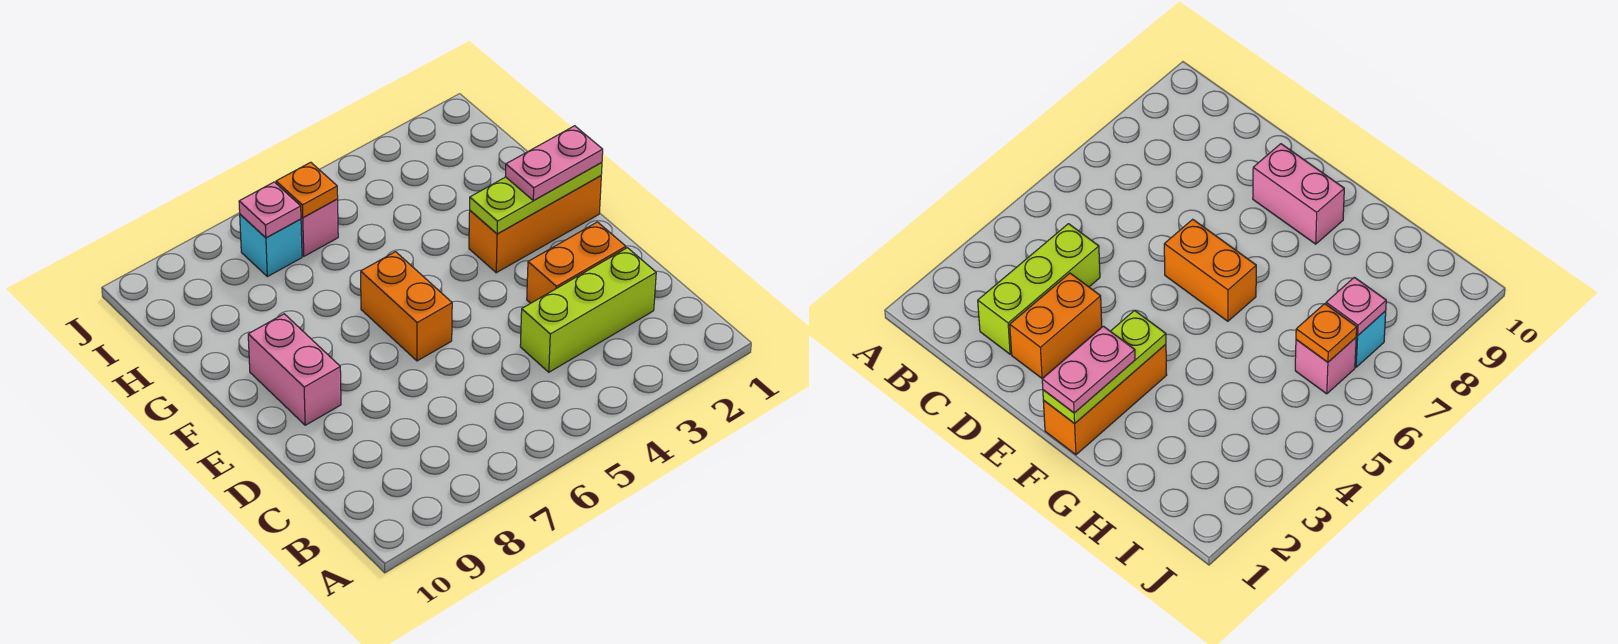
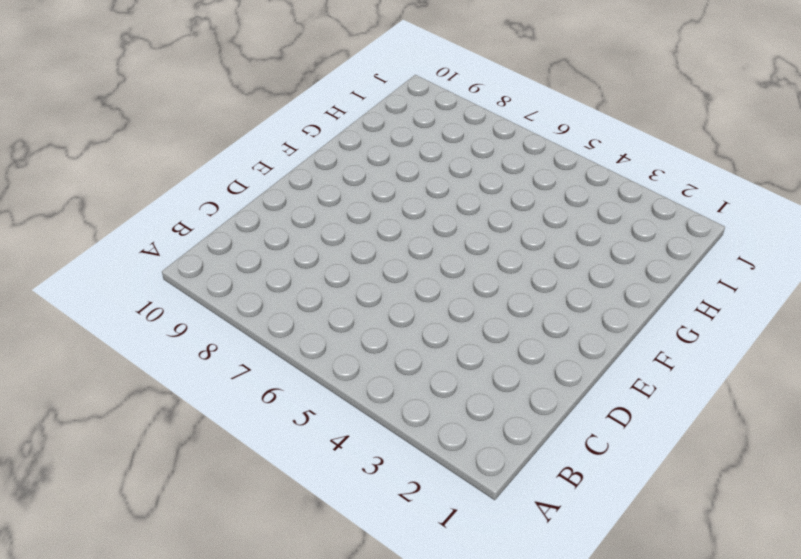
none -> lime brick C2:C4 level 1
none -> orange brick D2:D3 level 1

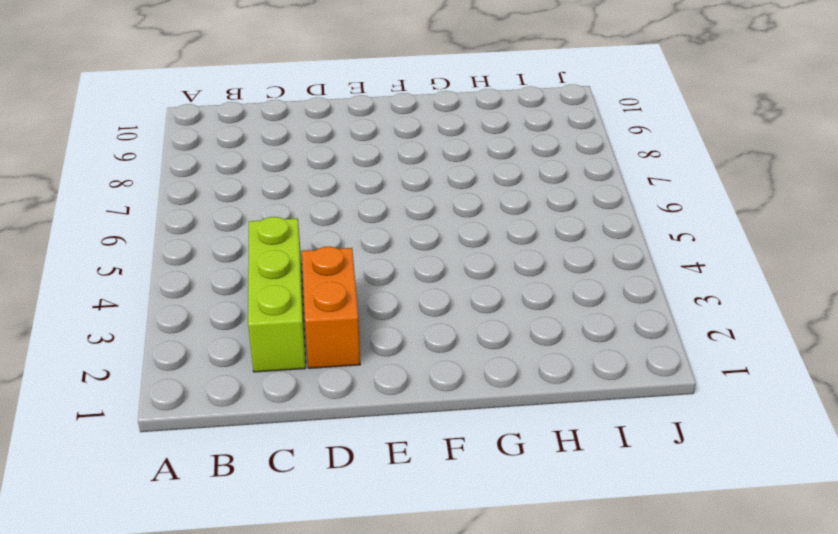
none -> orange brick E6:F6 level 1
none -> pink brick E9:F9 level 1

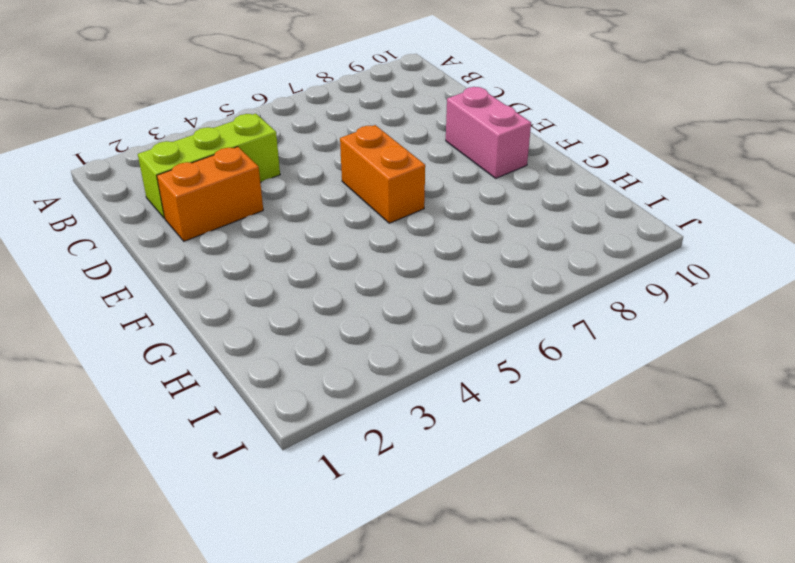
none -> orange brick F1:F3 level 1
none -> pink brick I6 level 1

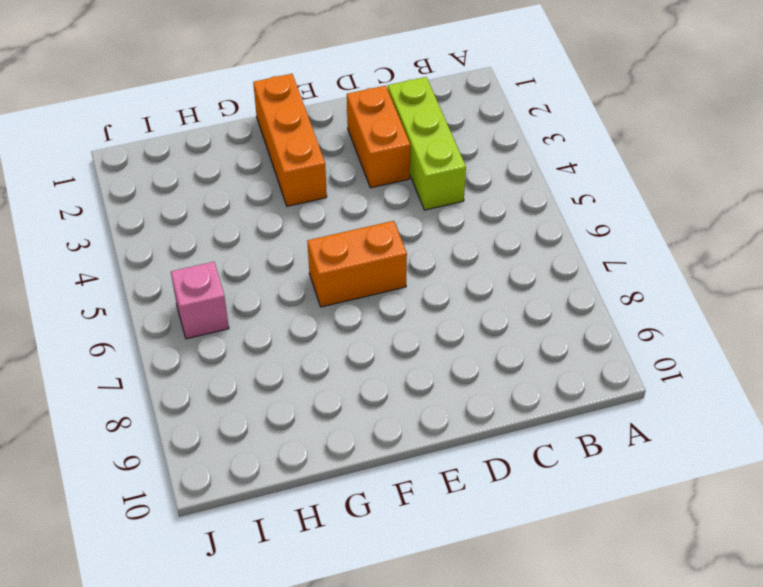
none -> pink brick E9:F9 level 1
none -> cyan brick I7 level 1

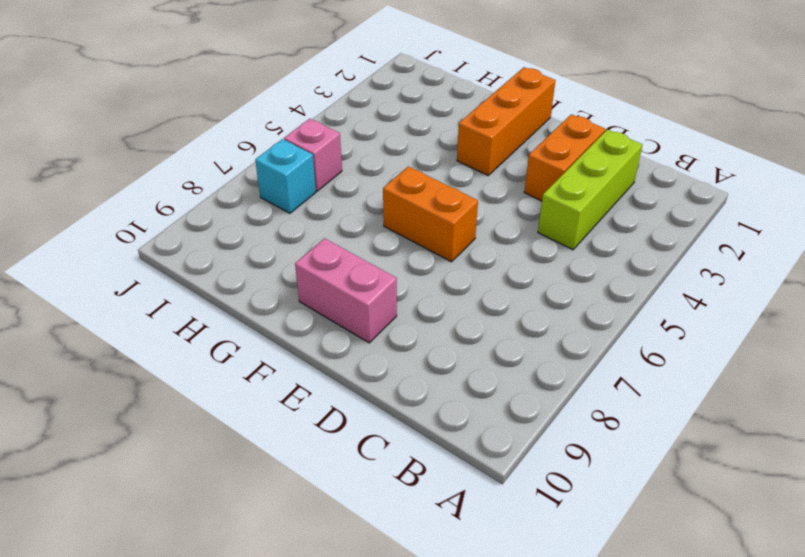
none -> lime plate F1:F3 level 2
none -> orange plate I6 level 2

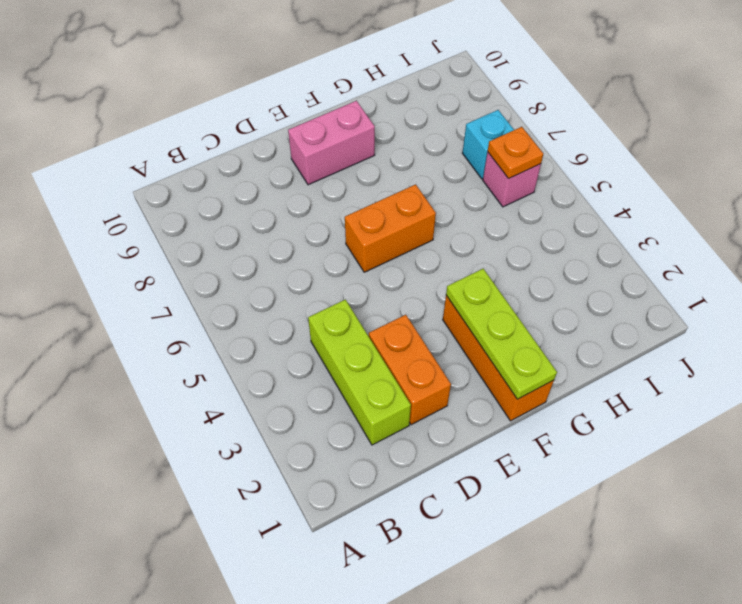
none -> pink plate I7 level 2
none -> pink plate F1:F2 level 3

